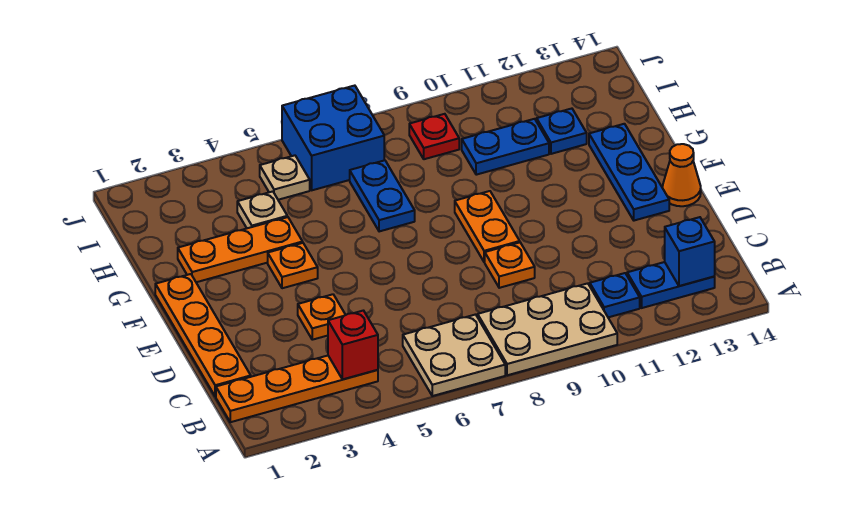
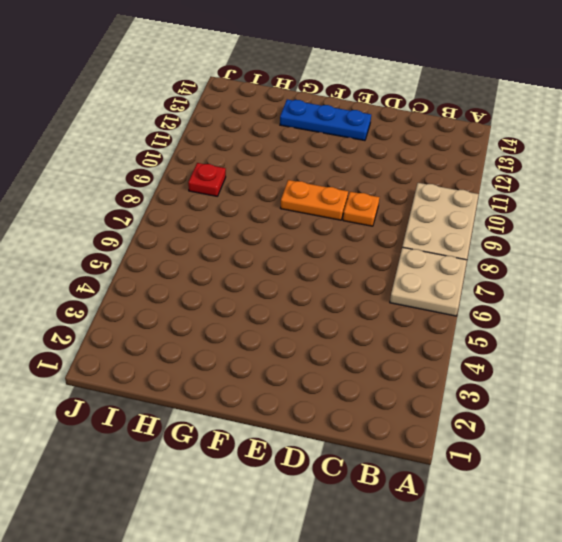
none -> orange plate B1:B4 level 1
none -> blue plate B11 level 1
none -> blue plate B12:B13 level 1

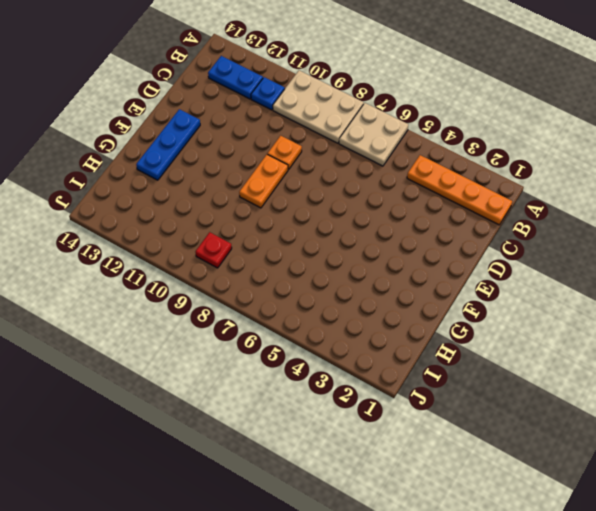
none -> orange plate C1:F1 level 1
none -> orange plate D4 level 1
none -> orange cone E14 level 1

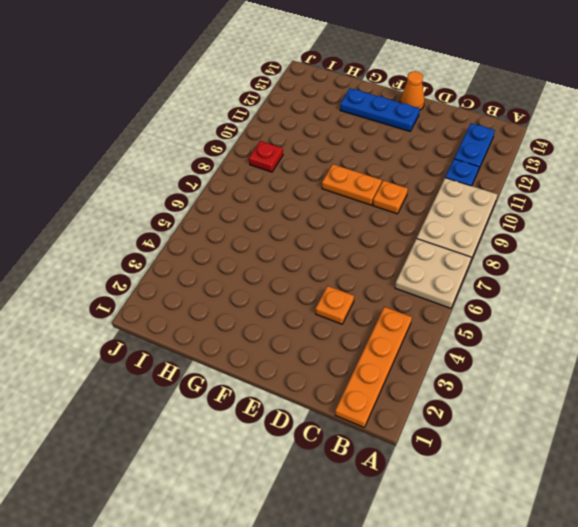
none -> orange plate C1:F1 level 1
none -> orange plate F4 level 1
none -> orange plate G2:G4 level 1

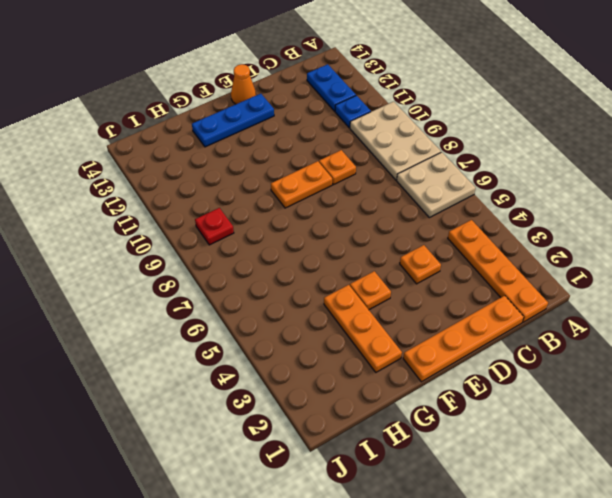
none -> blue plate G7:H7 level 1
none -> tan plate H4 level 1
none -> blue plate H10:H11 level 1

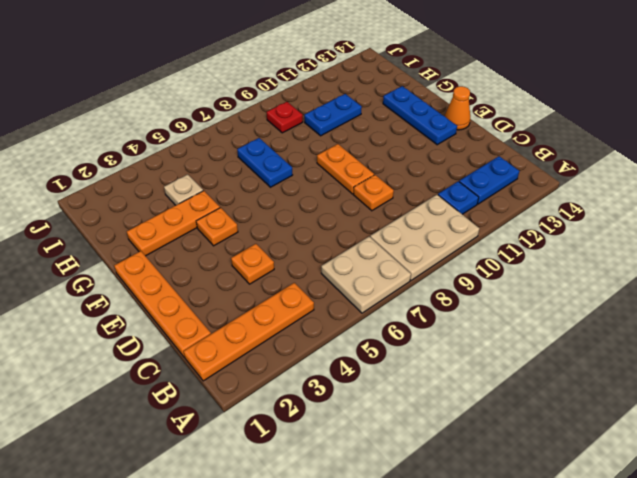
none -> blue plate H12 level 1
none -> tan plate I5 level 1
none -> blue brick I6:J7 level 1

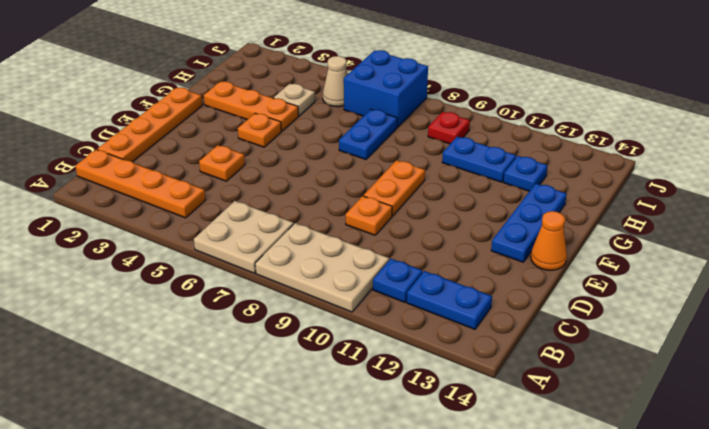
tan cone I5 level 1 -> tan plate I5 level 1
none -> red brick B4 level 2
none -> blue brick B13 level 2

